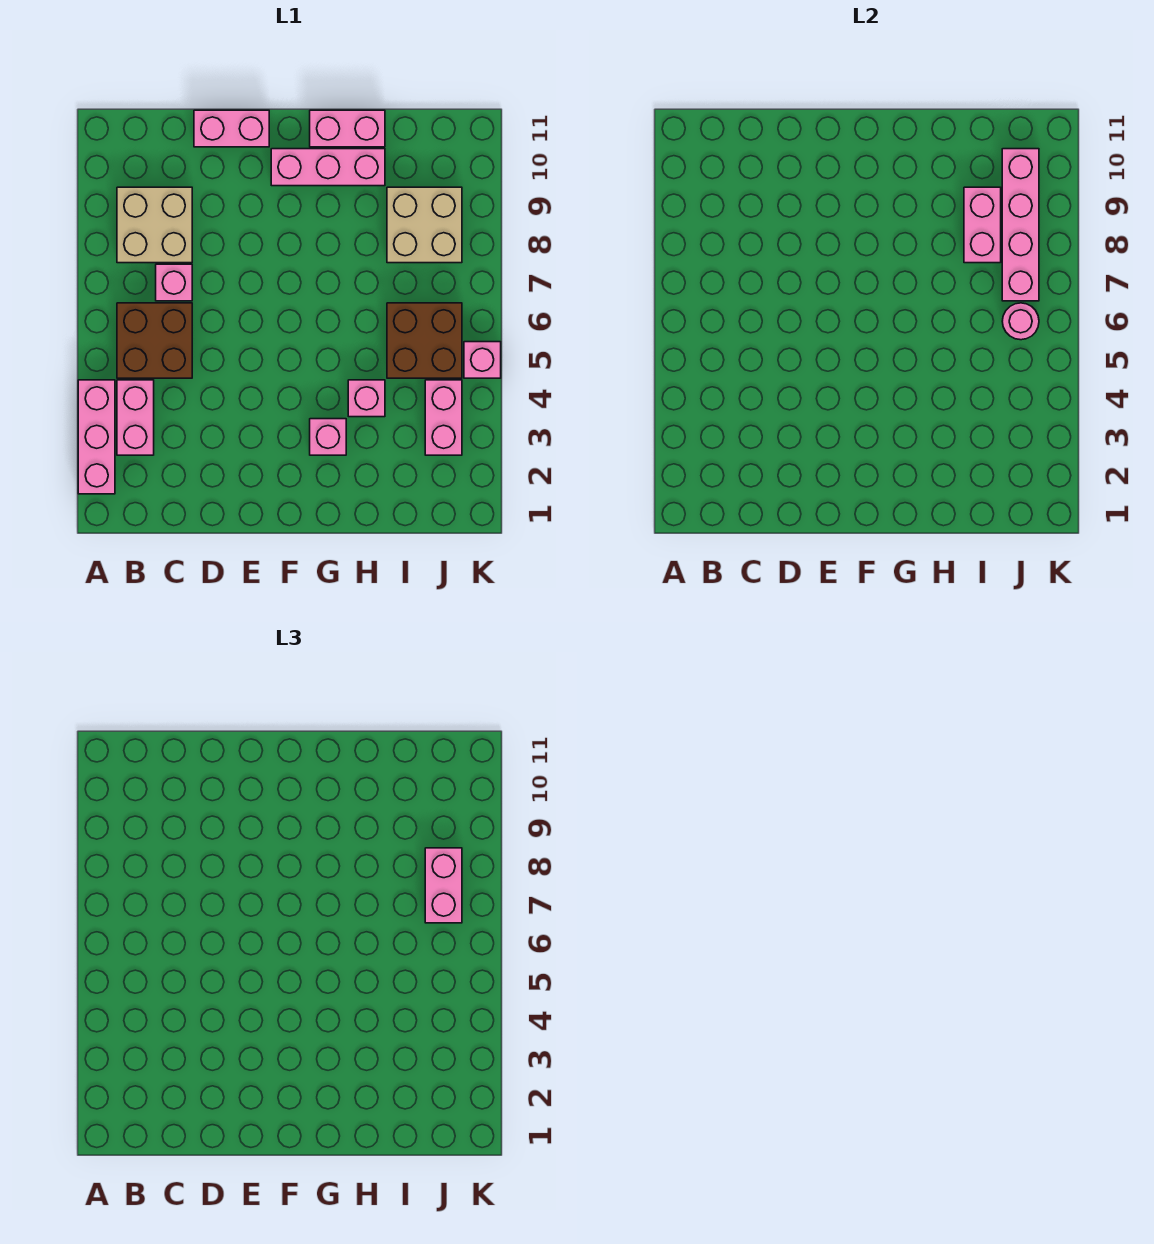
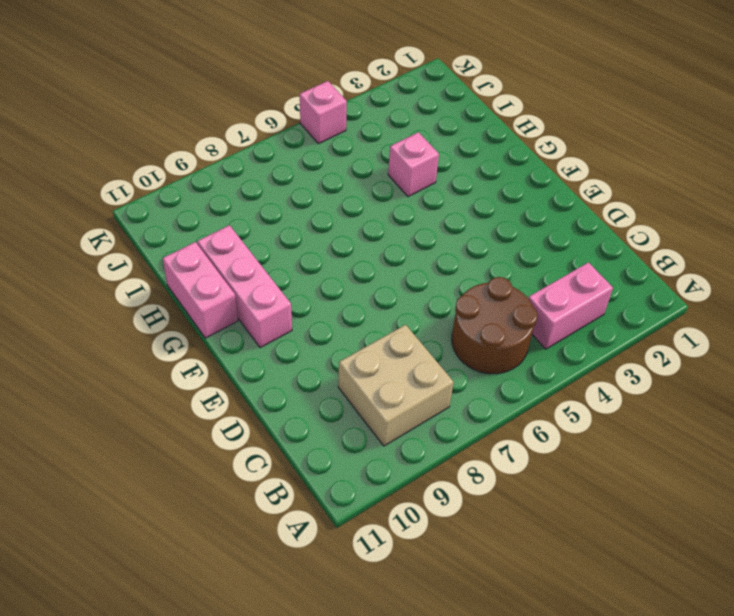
brown round brick B5:C6 level 1 -> brown brick B5:C6 level 1
none -> pink brick A2:A4 level 1
none -> pink brick C7 level 1
none -> pink brick D11:E11 level 1

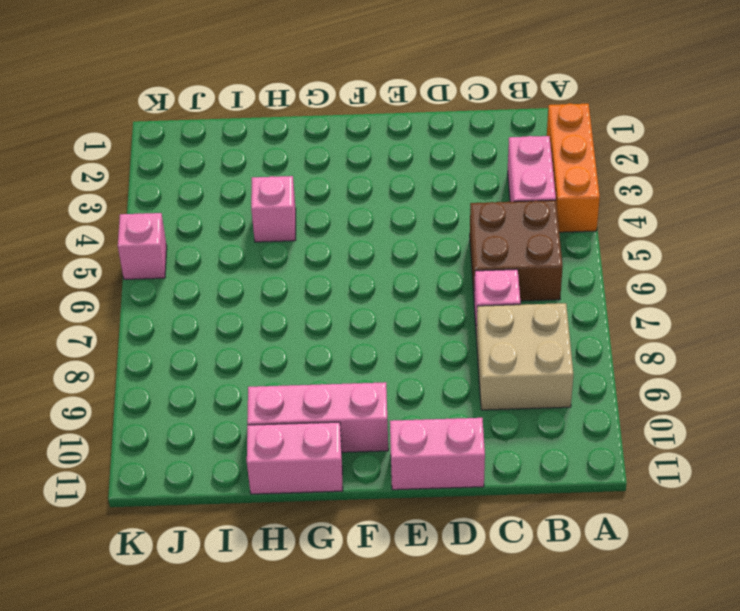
orange brick A2:A4 level 1 -> pink brick A2:A4 level 1
none -> pink brick G3 level 1
none -> brown brick I5:J6 level 1
none -> tan brick I8:J9 level 1

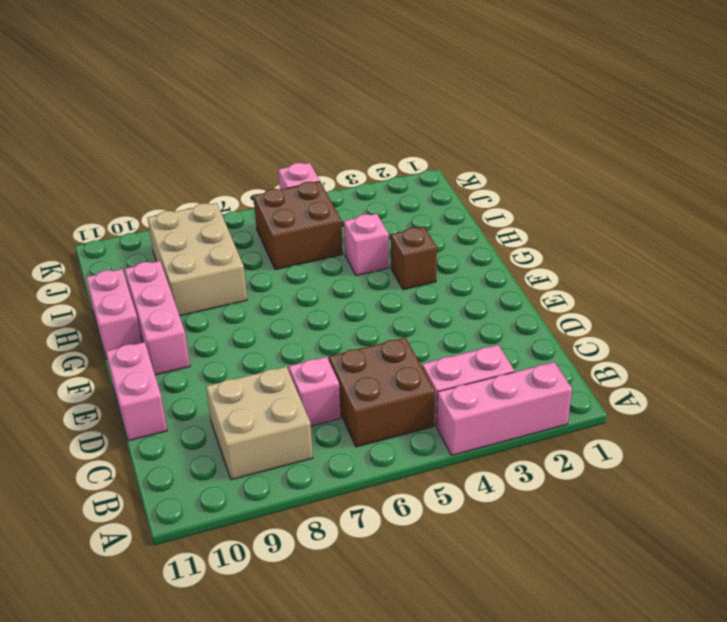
brown brick G3 level 1 -> pink brick G3 level 1
tan brick H8:J9 level 1 -> tan brick I8:J9 level 1
none -> pink brick J3:J4 level 1
none -> pink brick I8:I9 level 2
none -> pink round brick J6 level 2

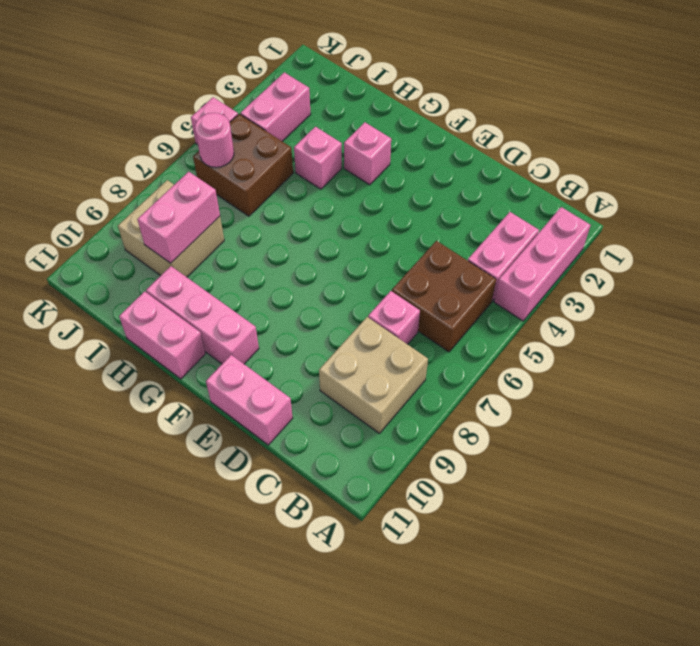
none -> pink brick J7:J10 level 2
none -> pink brick J7:J8 level 3

